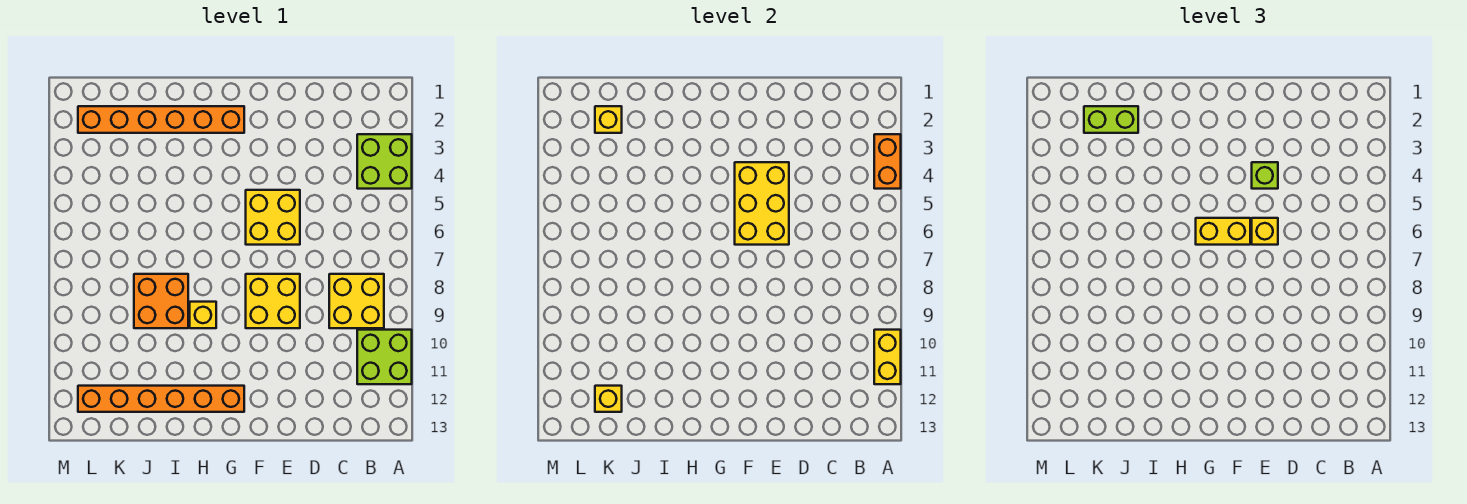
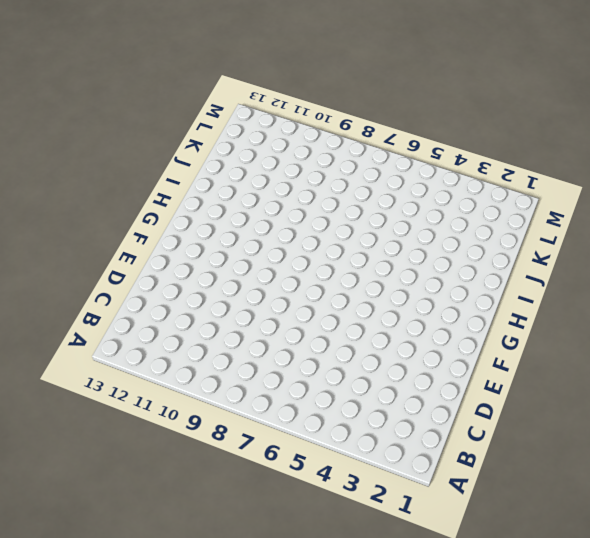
none -> lime brick A3:B4 level 1
none -> lime brick A10:B11 level 1
none -> yellow brick B8:C9 level 1

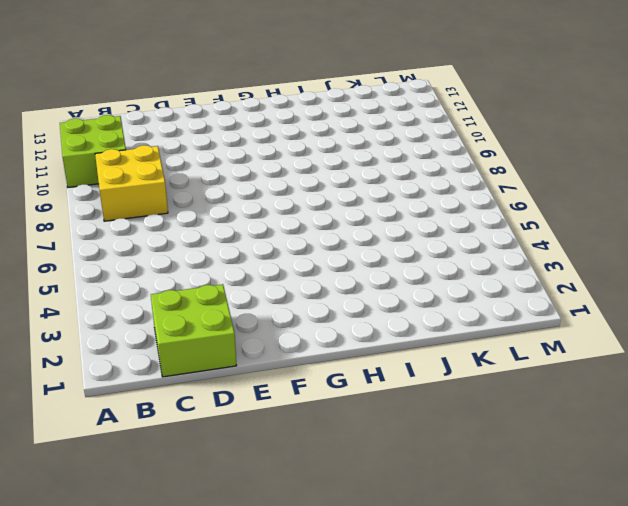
lime brick C1:D2 level 1 -> lime brick A3:B4 level 1
none -> yellow brick E5:F6 level 1
none -> yellow brick E8:F9 level 1
none -> orange brick G2:L2 level 1

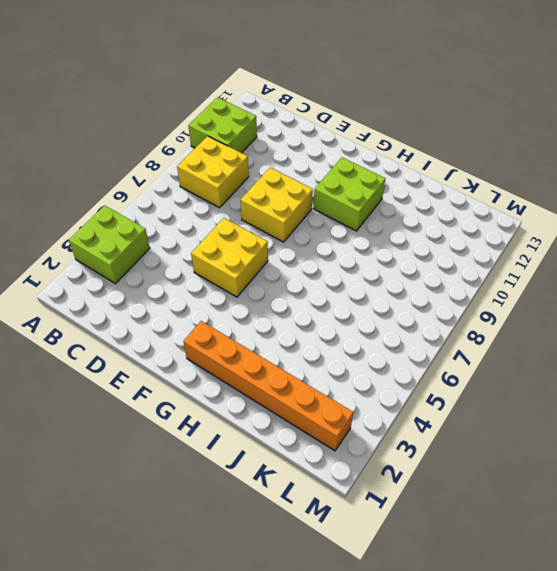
lime brick G10:H11 level 1 -> none
none -> orange brick G12:L12 level 1
none -> yellow brick H9 level 1
none -> orange brick I8:J9 level 1

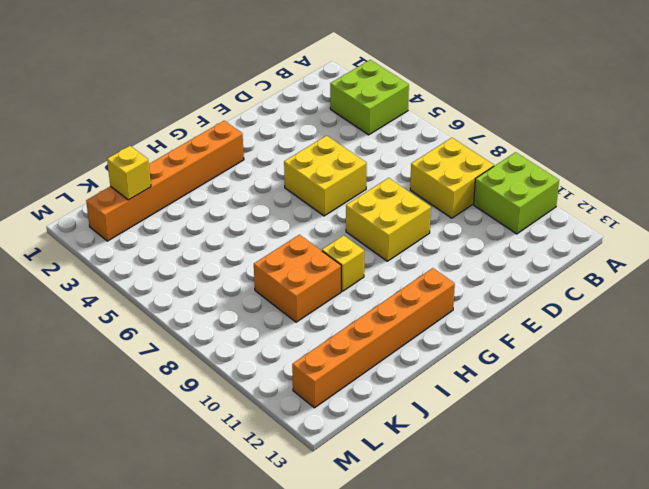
none -> orange brick A3:A4 level 2
none -> yellow brick A10:A11 level 2
none -> yellow brick E4:F6 level 2

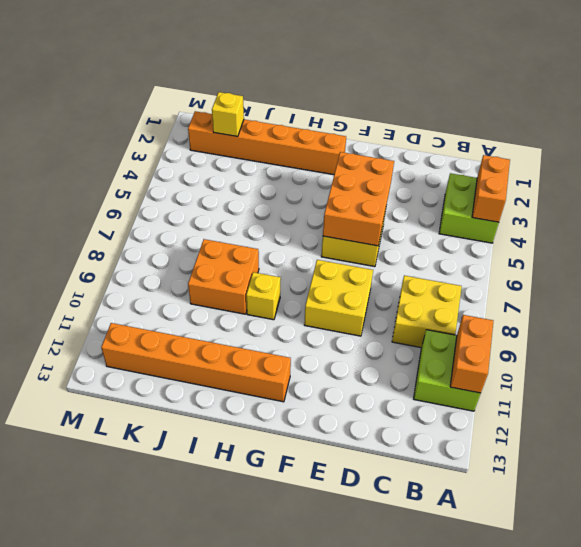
orange brick A10:A11 level 2 -> yellow brick A10:A11 level 2
orange brick E4:F6 level 2 -> yellow brick E4:F6 level 2
none -> yellow brick K12 level 2
none -> lime brick E4 level 3
none -> yellow brick E6 level 3

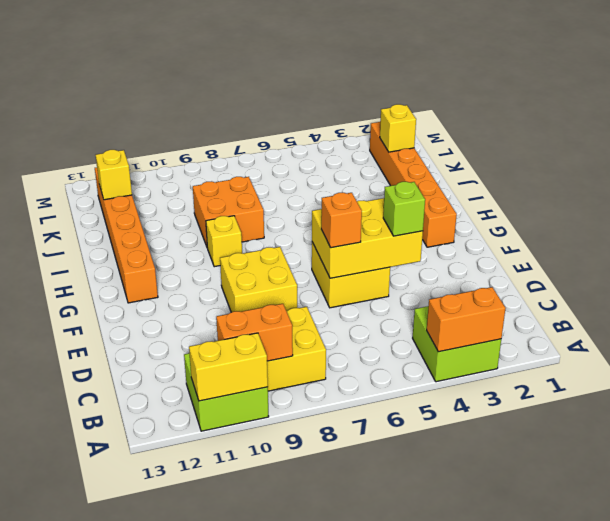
orange brick B9:B10 level 2 -> none
orange brick E6 level 3 -> yellow brick E6 level 3
none -> yellow brick F6:G6 level 3
none -> lime brick J2:K2 level 3

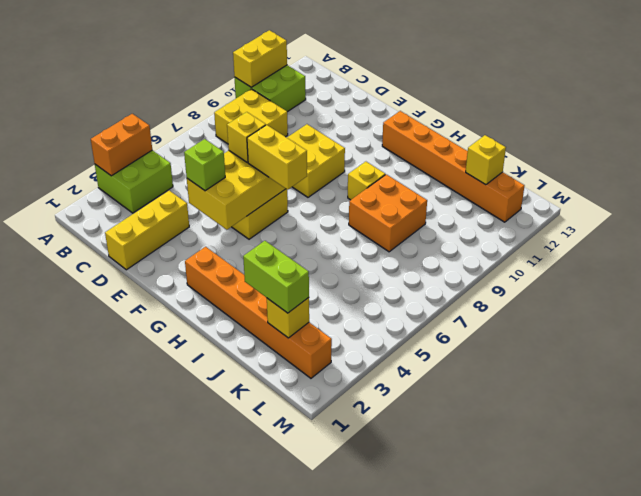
yellow brick D1:D3 level 1 -> none

